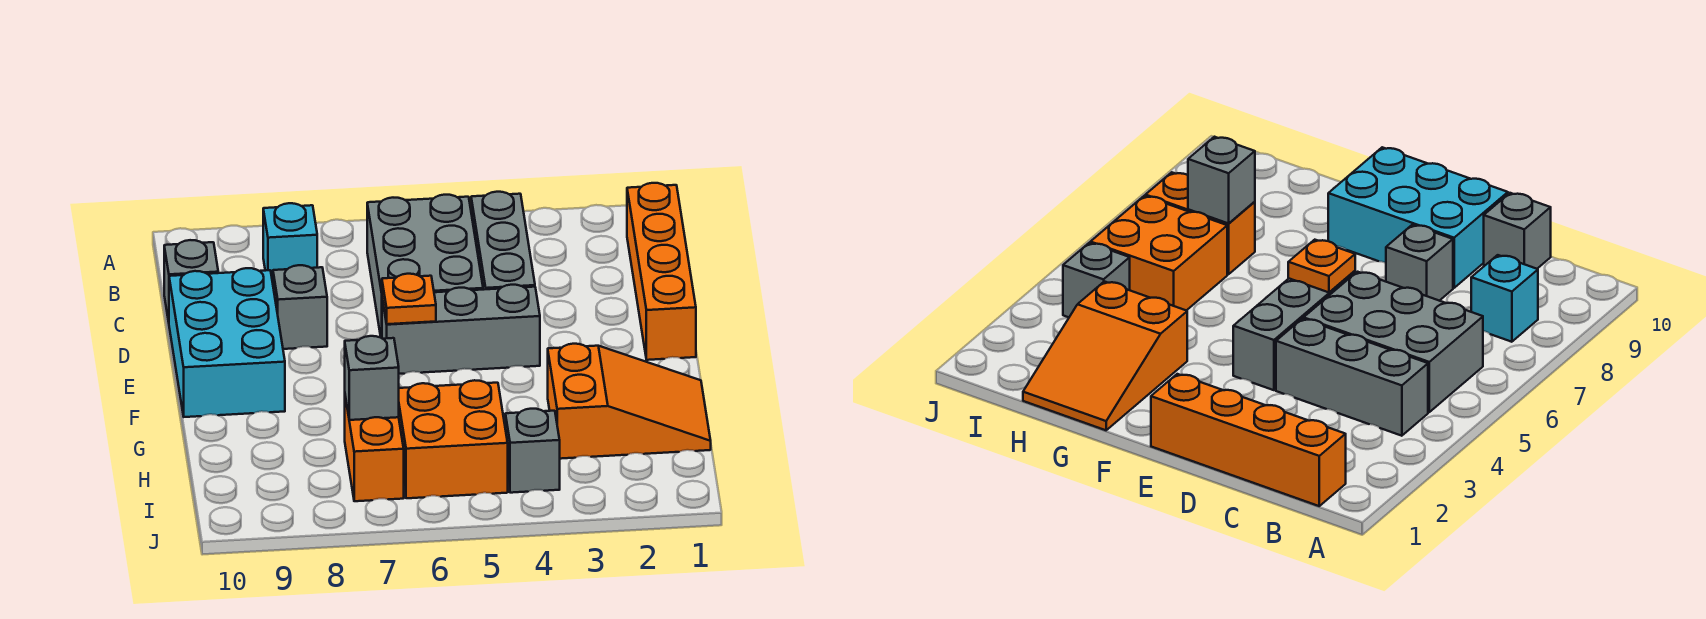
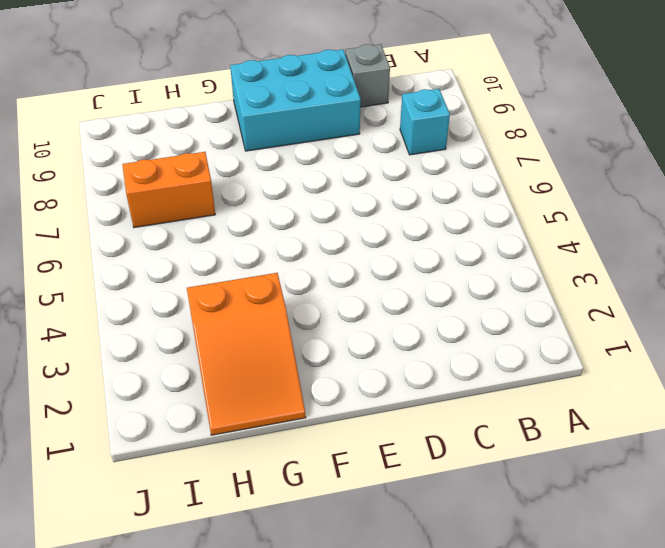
none -> orange brick B1:E1 level 1
none -> grey brick B4:D4 level 1
none -> grey brick B5:D6 level 1

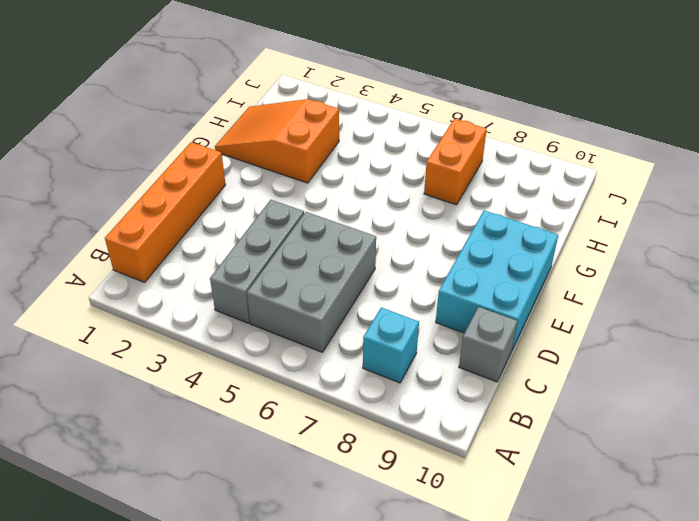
none -> grey brick D8 level 1
none -> grey brick E4:E6 level 1
none -> orange brick H5:I6 level 1

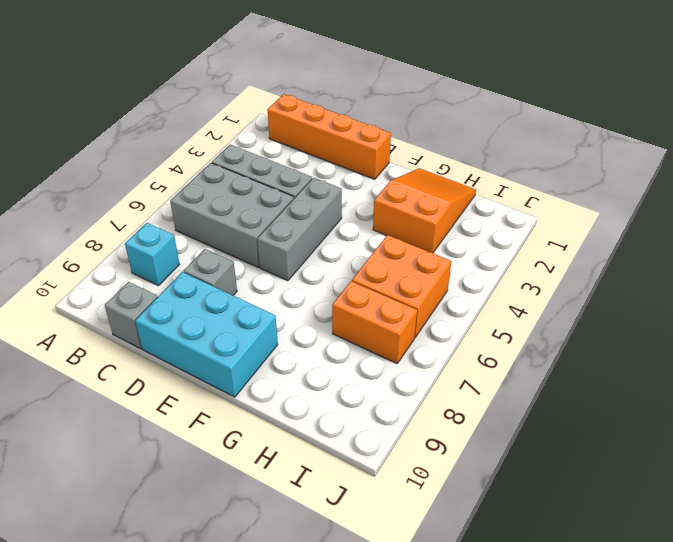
none -> grey brick I4 level 1
none -> orange plate E6 level 2
none -> grey brick H7 level 2

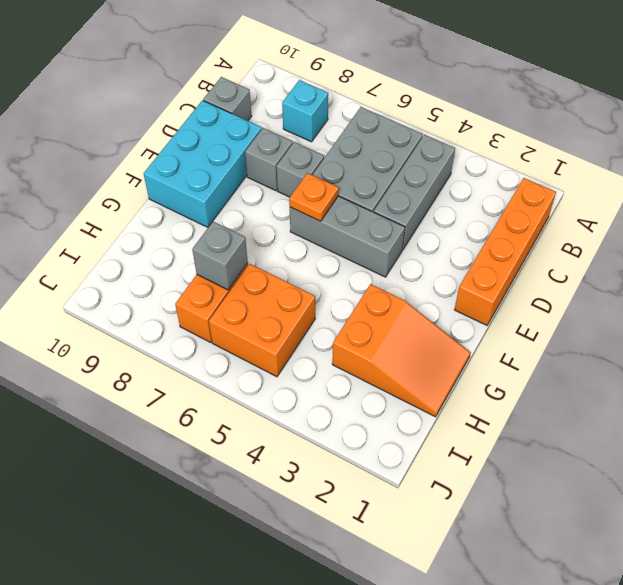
grey brick D7 level 1 -> grey brick I4 level 1

